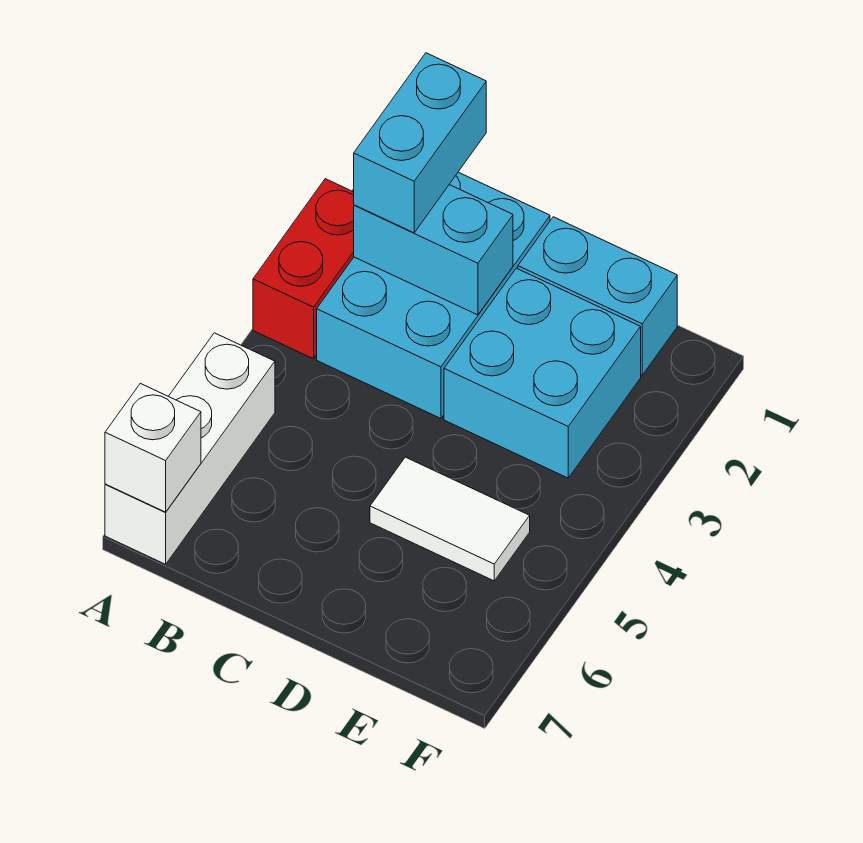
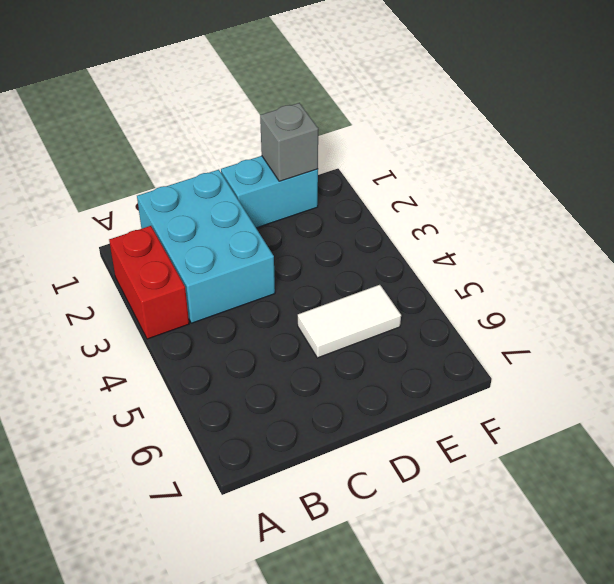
grey brick E1 level 2 -> none
none -> white brick A5:A7 level 1
none -> cyan brick D2:E3 level 1

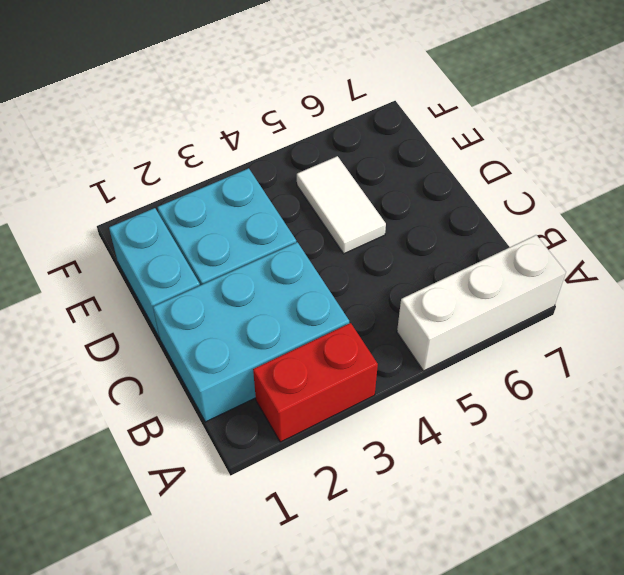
none -> white brick A7 level 2
none -> cyan brick B2:C2 level 2

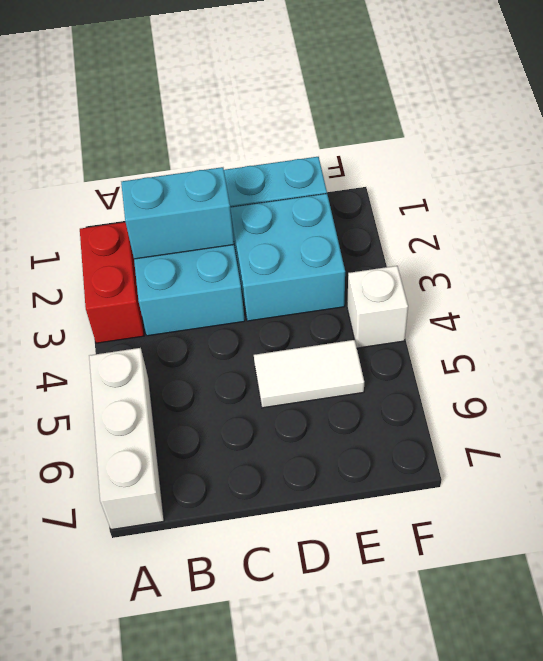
white brick F4 level 1 -> white brick A7 level 2
none -> cyan brick B1:B2 level 3

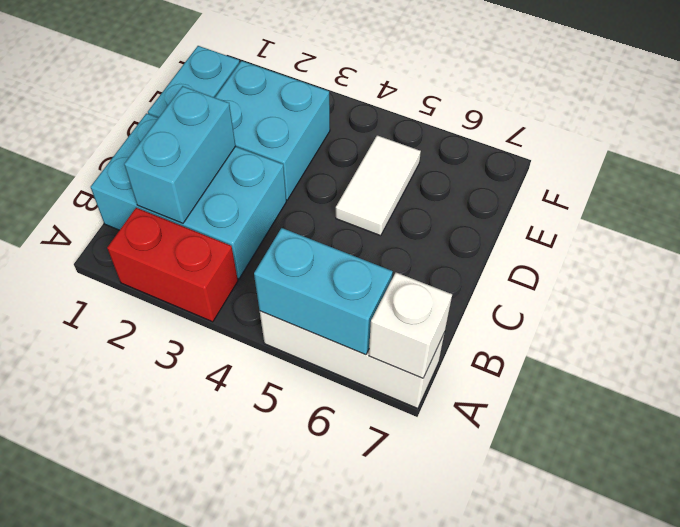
cyan brick A5:A6 level 2 -> cyan brick B1:B2 level 3

